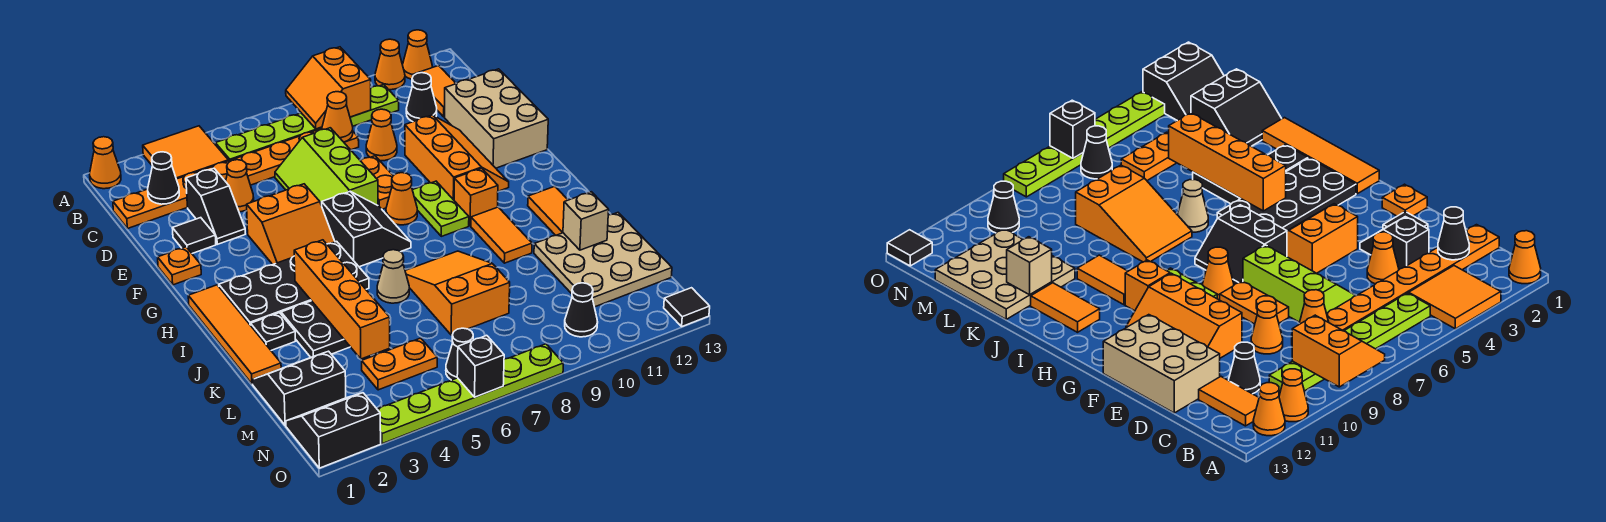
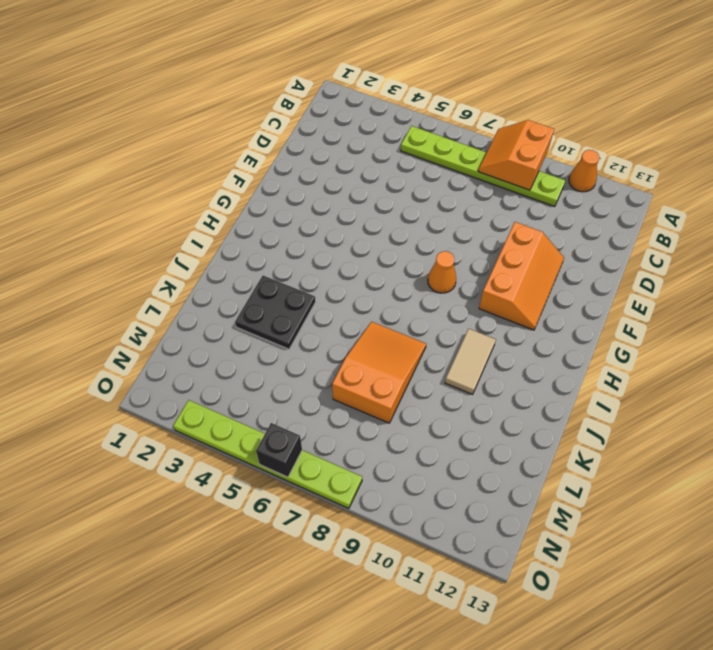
tan tile I10:J10 level 1 -> orange tile I10:J10 level 1
none -> orange cone A1 level 1
none -> orange tile A3:B4 level 1
none -> orange cone A12 level 1
none -> orange tile B12:C12 level 1

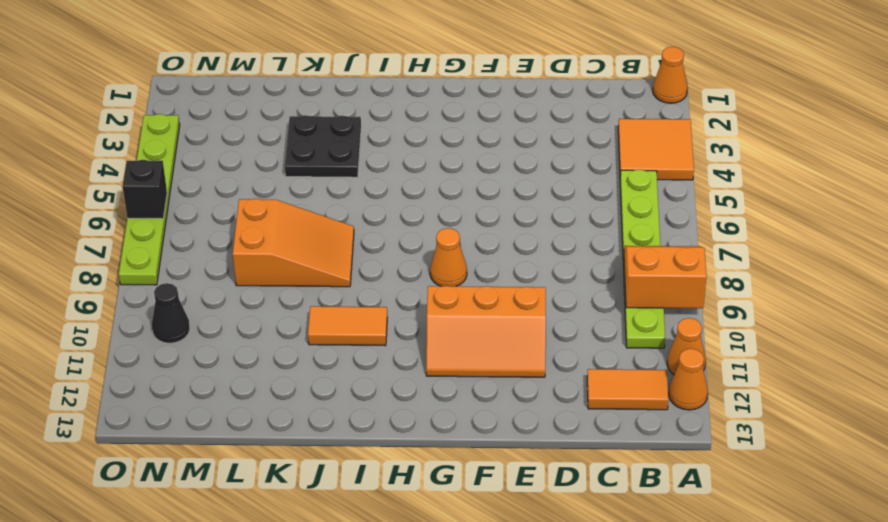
none -> orange plate C1:C8 level 1
none -> black cone C11 level 1
none -> black slope D3:E3 level 1 top D
none -> orange cone D4 level 1

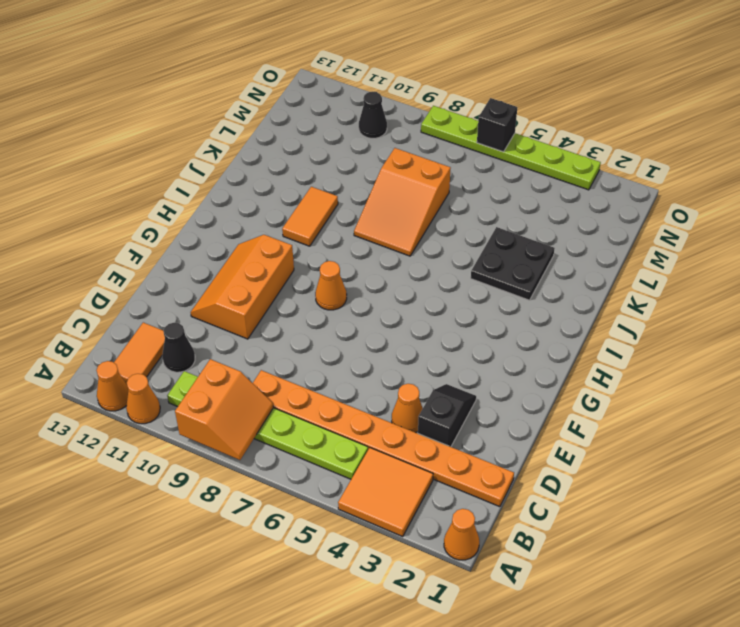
none -> lime slope D6:F7 level 1 top 7
none -> orange cone D9 level 1
none -> tan brick D12:F13 level 1
none -> black tile E2 level 1

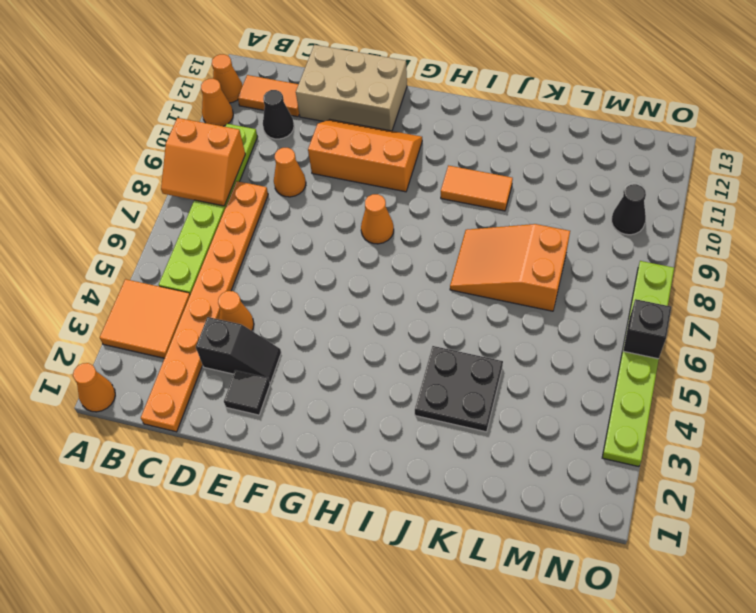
none -> lime slope D6:F7 level 1 top 7
none -> orange plate E8:F8 level 1
none -> orange plate F1 level 1
none -> orange slope F4:G5 level 1 top F

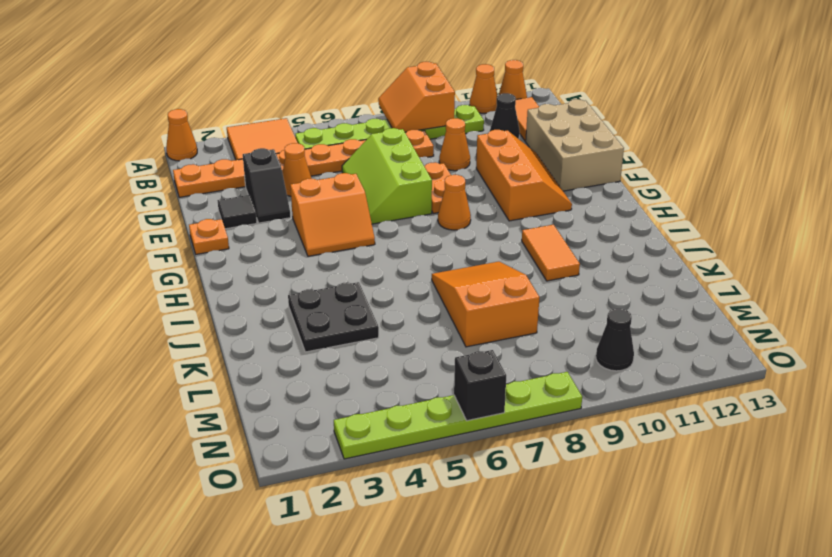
none -> black slope G6:H7 level 1 top 6
none -> lime plate G9:H9 level 1
none -> orange tile H1:K1 level 1
none -> black plate H2:I5 level 1

